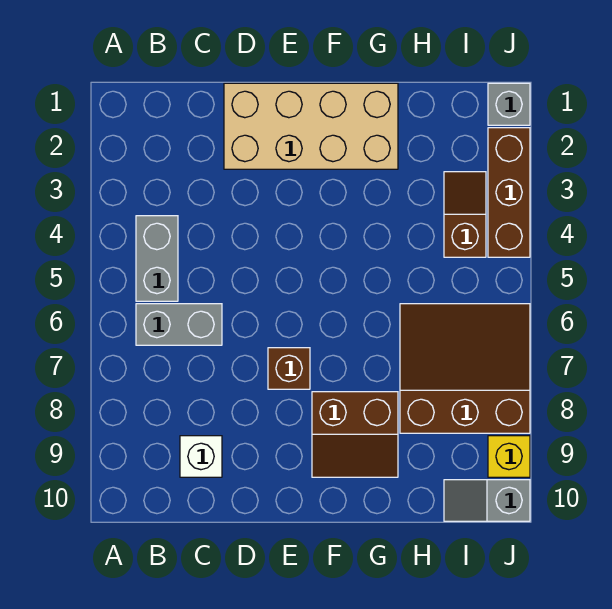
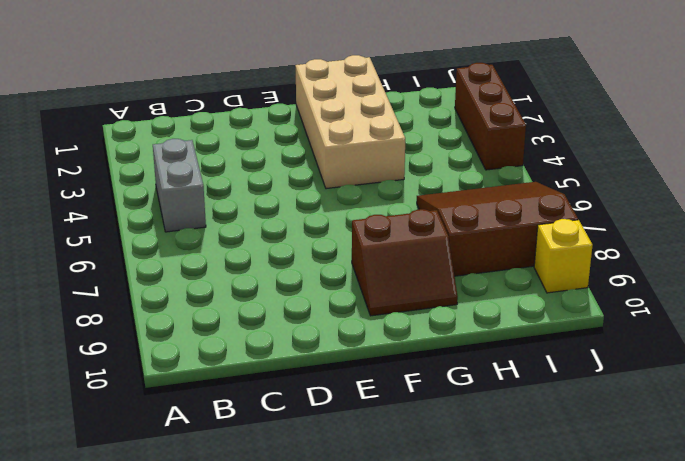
tan brick F1:G4 level 1 -> tan brick D1:G2 level 1
none -> grey brick B6:C6 level 1
none -> white brick C9 level 1
none -> brown brick E7 level 1

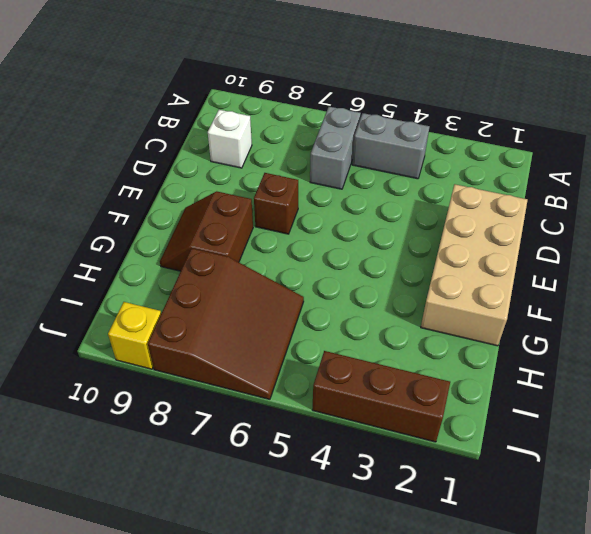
none -> brown slope I3:I4 level 1 top 4
none -> grey slope I10:J10 level 1 top J
none -> grey brick J1 level 1

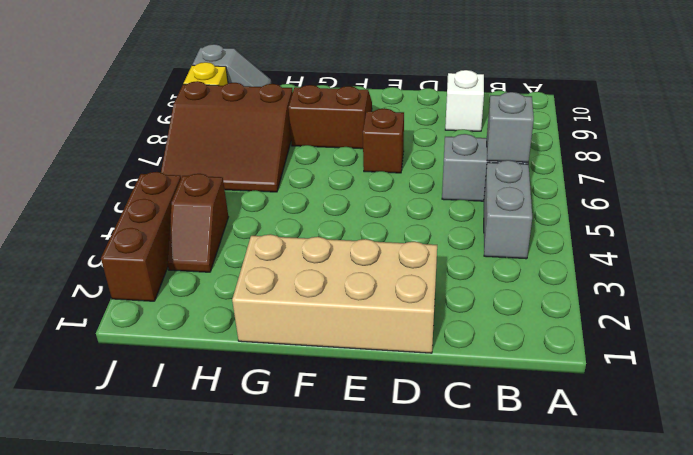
grey brick B6 level 2 -> grey brick J1 level 1

